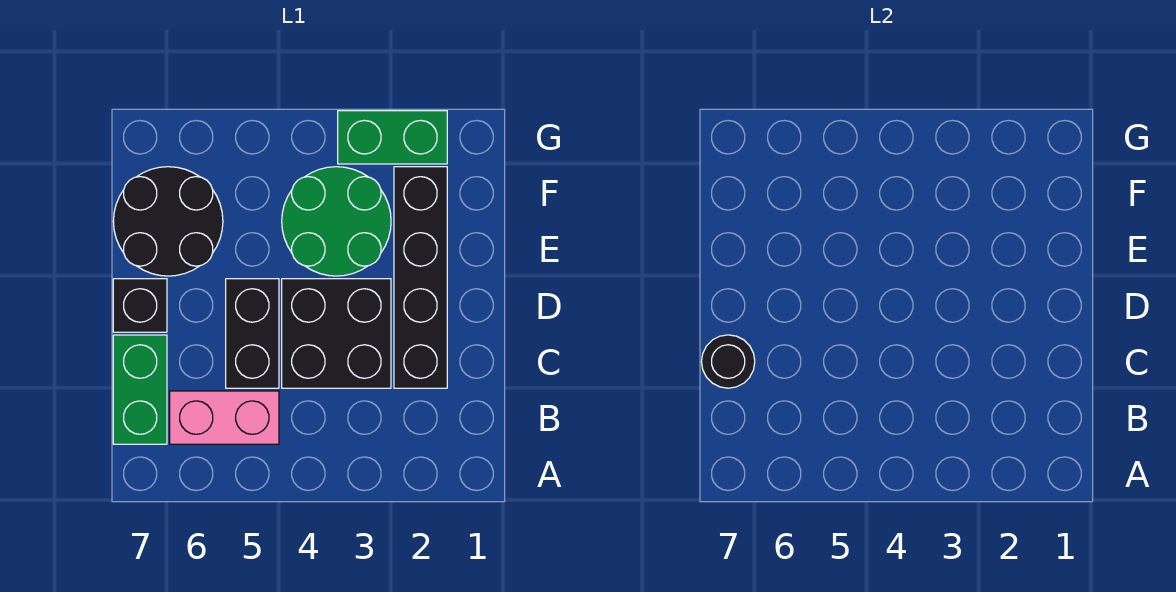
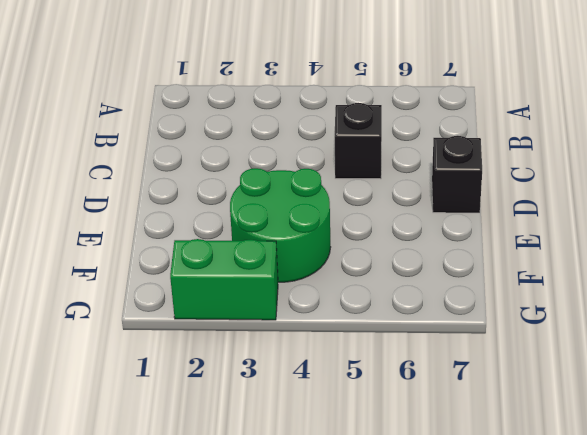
black brick C5 level 1 -> black brick C5:D5 level 1
none -> pink brick B5:B6 level 1
none -> green brick B7:C7 level 1

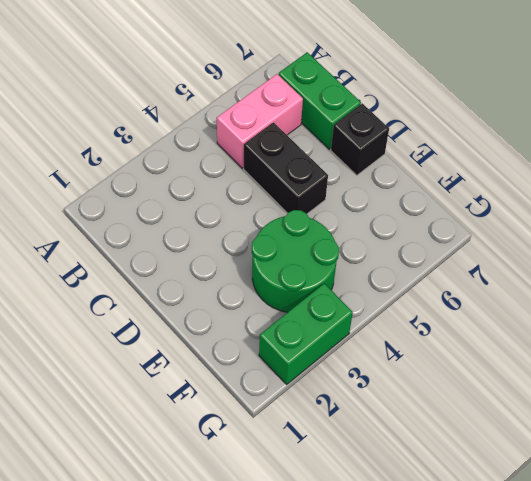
none -> black brick C2:F2 level 1
none -> black brick C3:D4 level 1

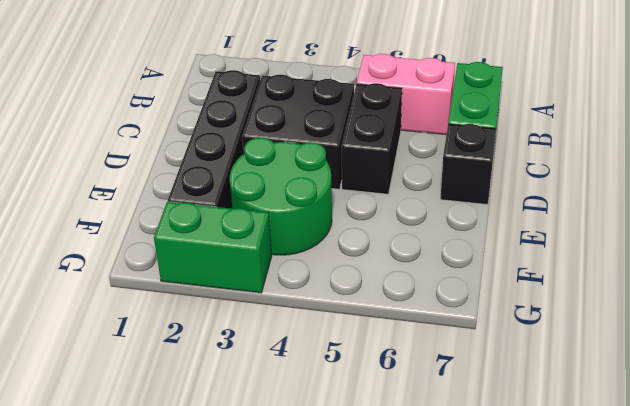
none -> black round brick E6:F7 level 1
none -> black round brick C7 level 2

